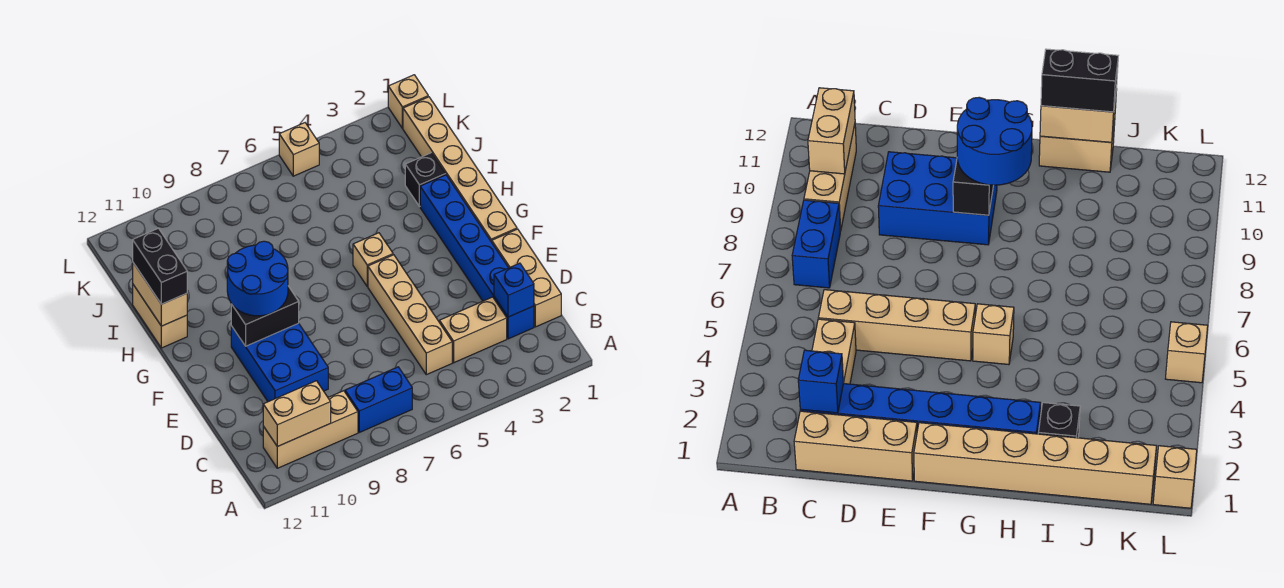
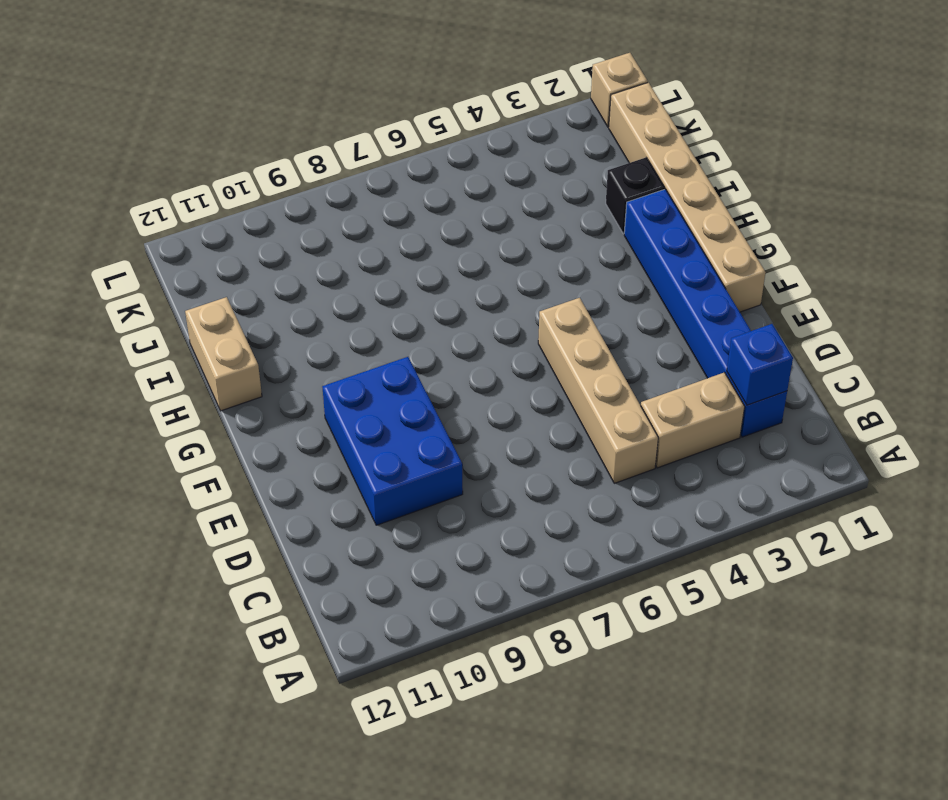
none -> blue brick B7:B8 level 1
none -> tan brick B9:B11 level 1
none -> tan brick C1:E1 level 1

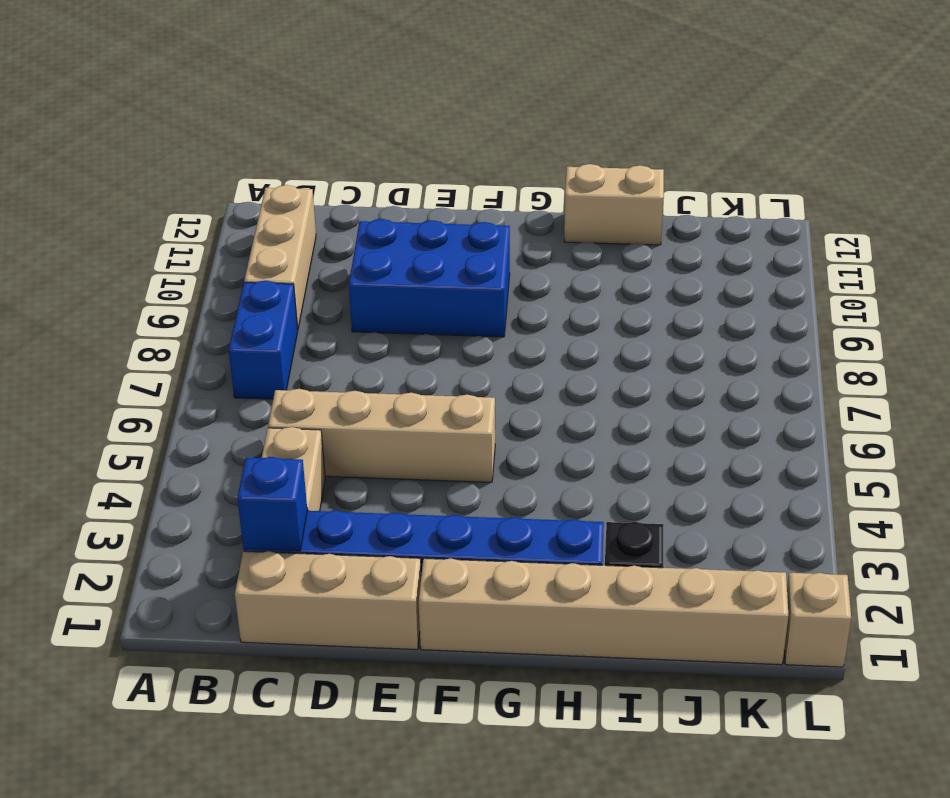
none -> tan brick G5 level 1
none -> tan brick L5 level 1
none -> tan brick B10:B11 level 2

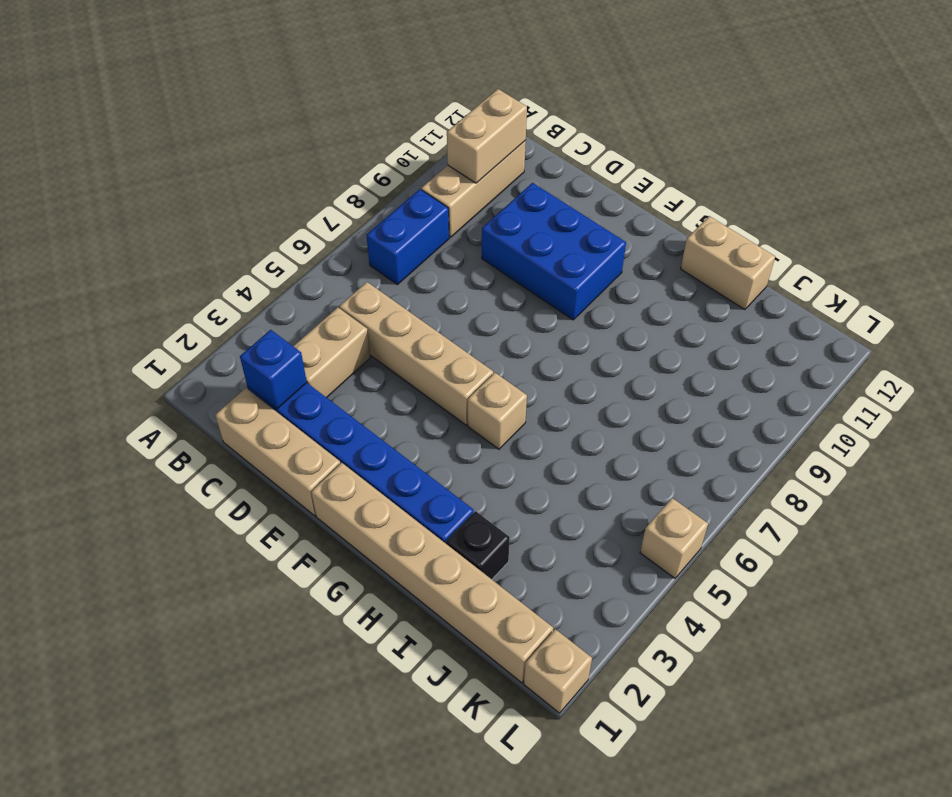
none -> black brick F9:F10 level 2
none -> tan brick H12:I12 level 2
none -> blue round brick F9:G10 level 3

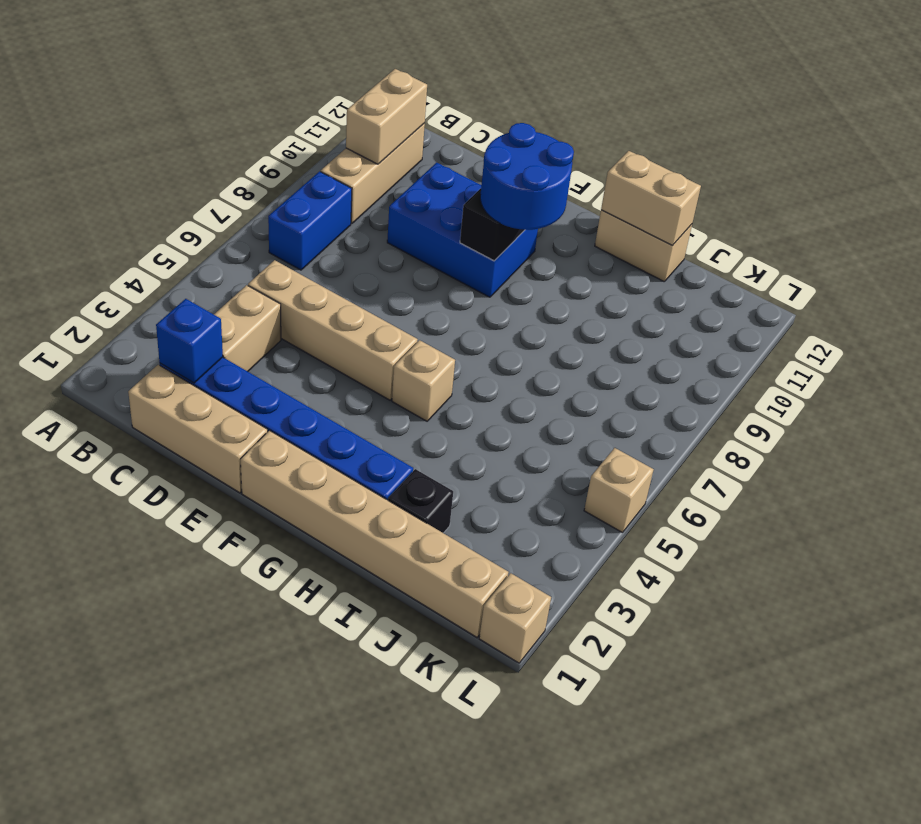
none -> black brick H12:I12 level 3

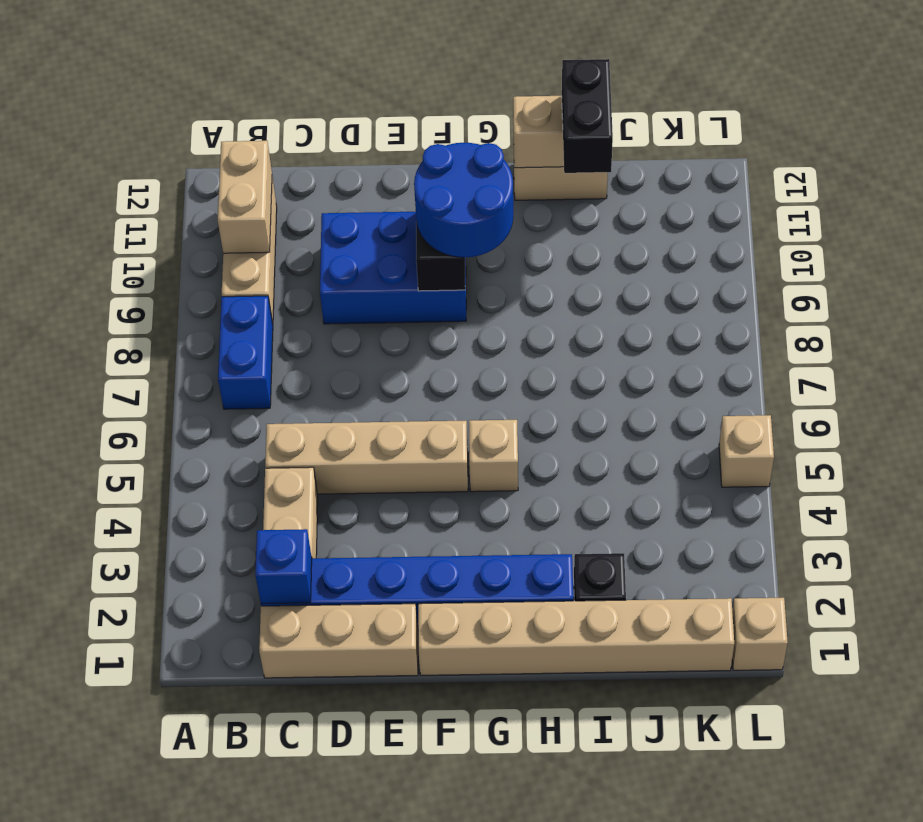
black brick I11:I12 level 3 -> black brick H12:I12 level 3

